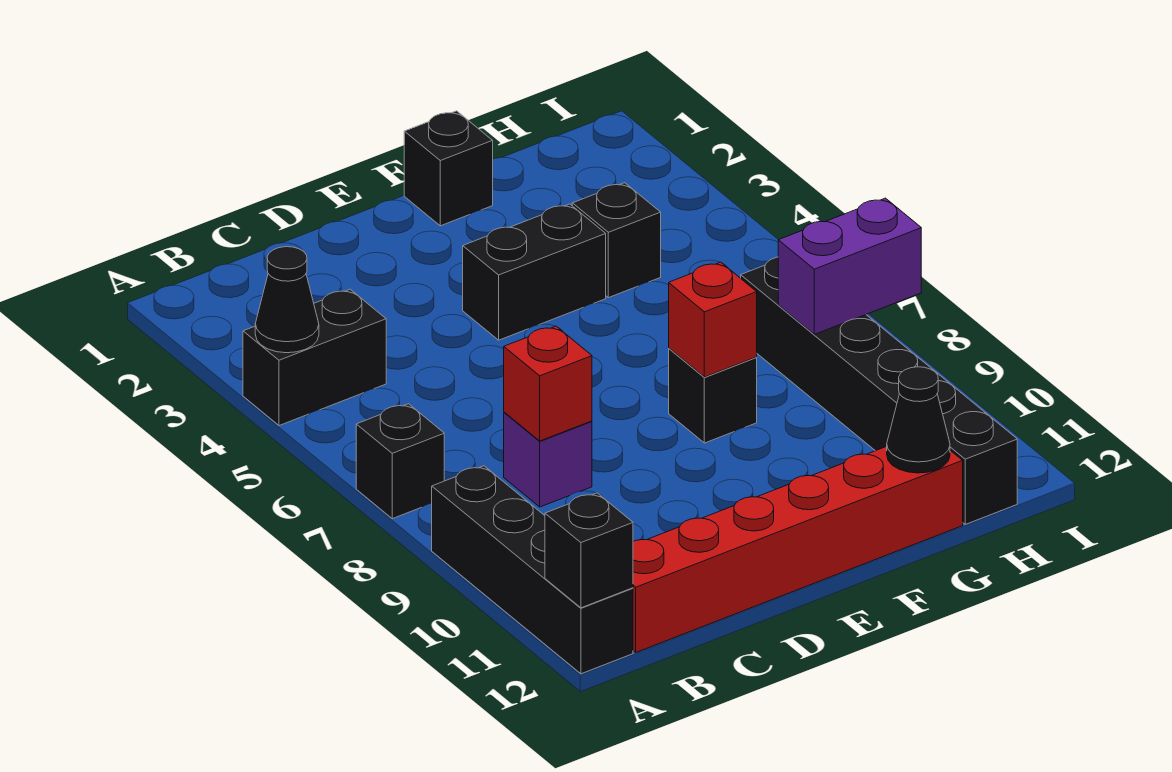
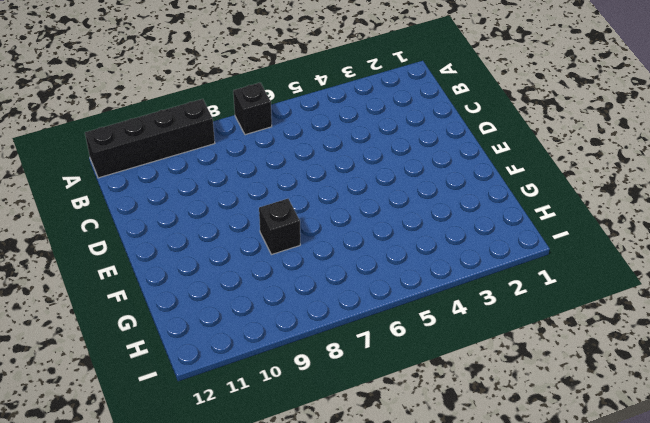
none -> black brick A4:B4 level 1
none -> red brick B12:G12 level 1
none -> purple brick C8 level 1

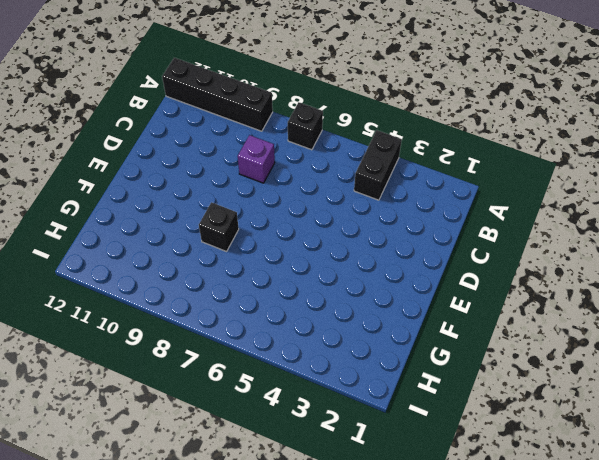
none -> red brick B12:G12 level 1
none -> black brick E4:F4 level 1
none -> black brick F1 level 1

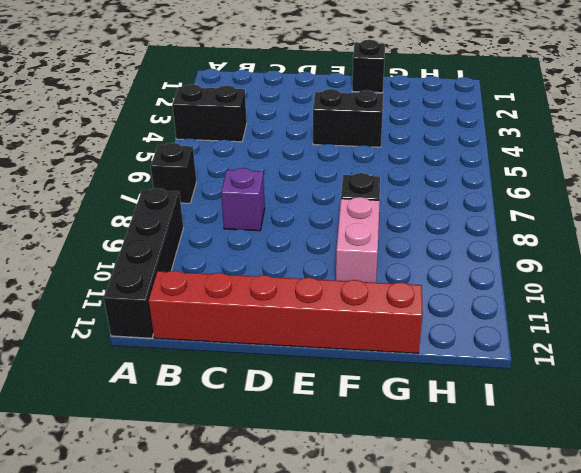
pink brick F9:F10 level 1 -> none
none -> black brick G4 level 1
none -> black brick H7:H12 level 1
none -> black cone A4 level 2

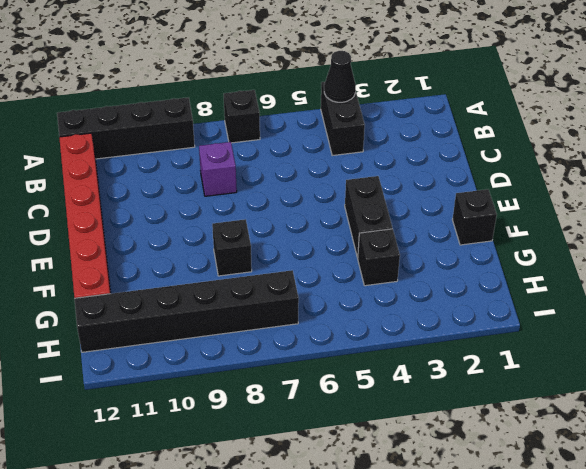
none -> black brick A12 level 2
none -> red brick C8 level 2
none -> red brick F8 level 2

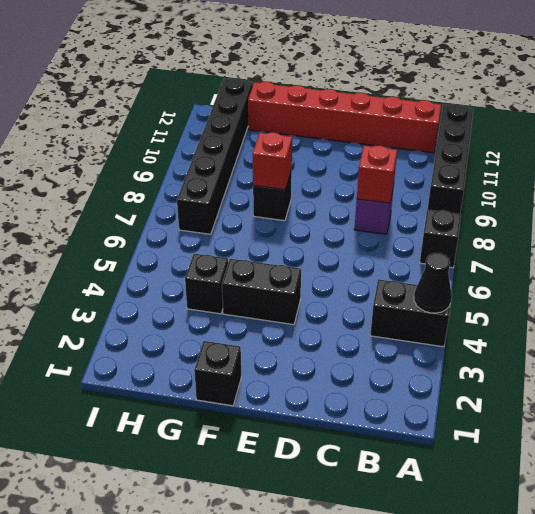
none -> black brick A12 level 2
none -> black cone G12 level 2
none -> purple brick H8:I8 level 2

